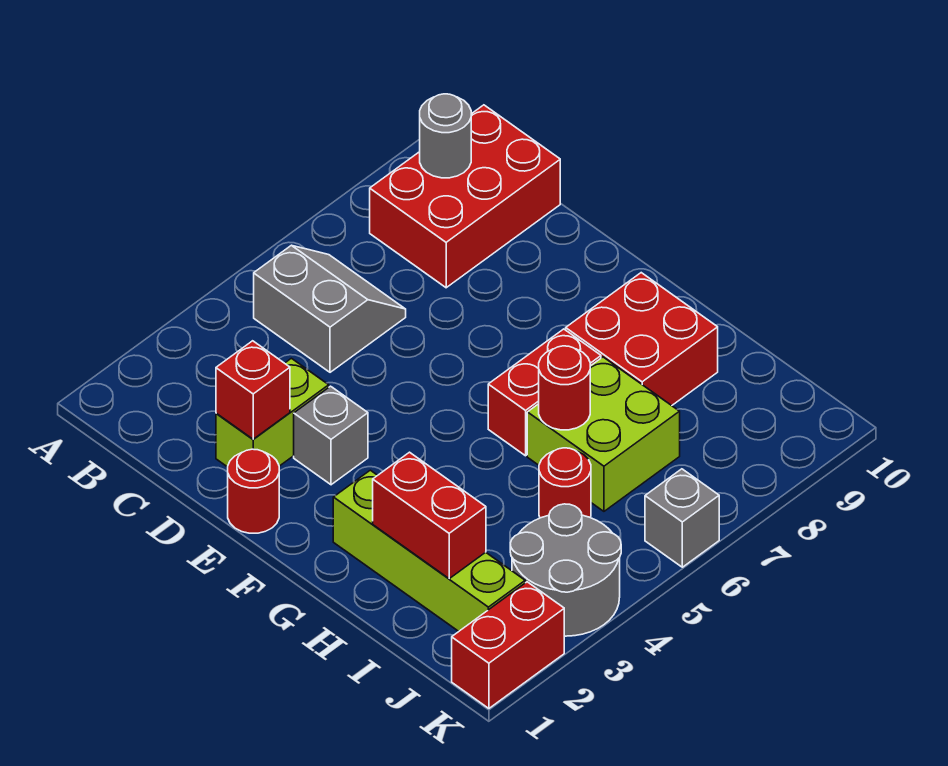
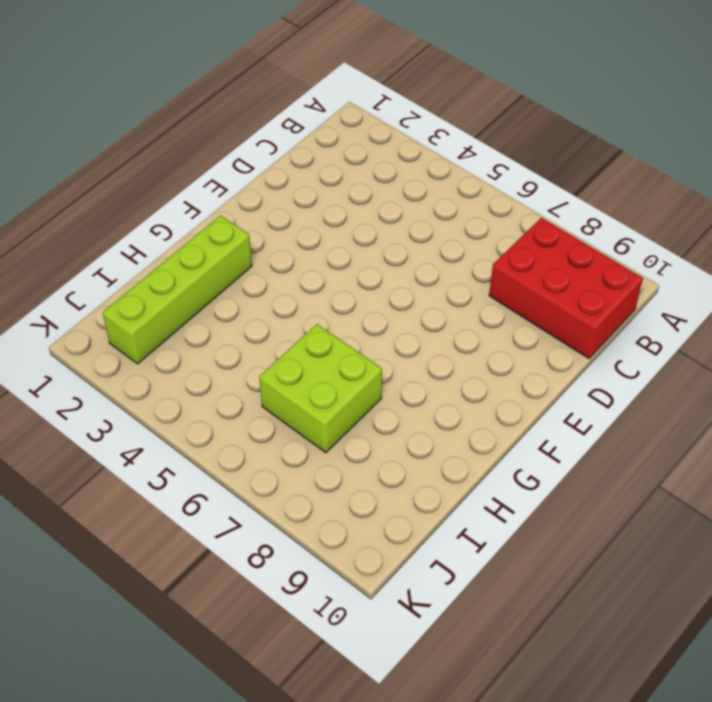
none -> grey slope B5:C6 level 1 top 5
none -> lime brick D2:D3 level 1
none -> red round brick E1 level 1

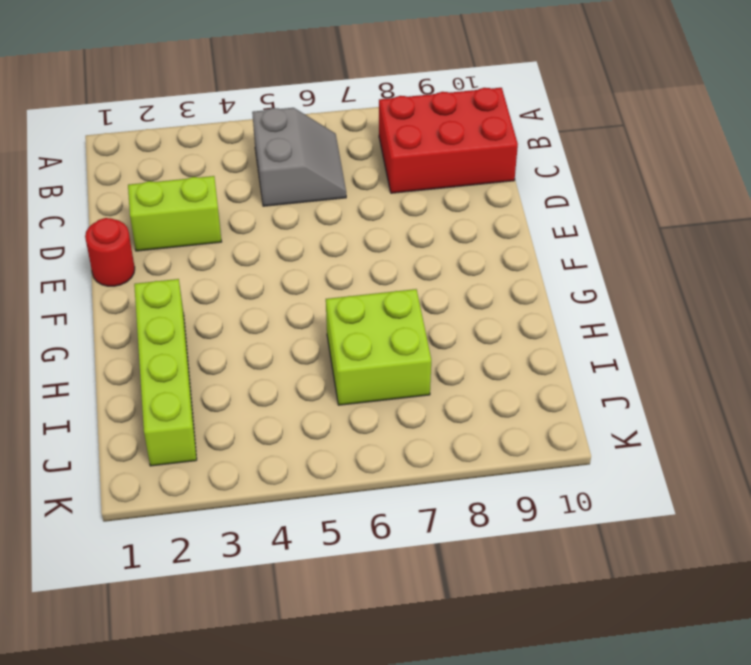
none -> grey brick E3 level 1
none -> red brick G6:G7 level 1
none -> red brick G8:H9 level 1

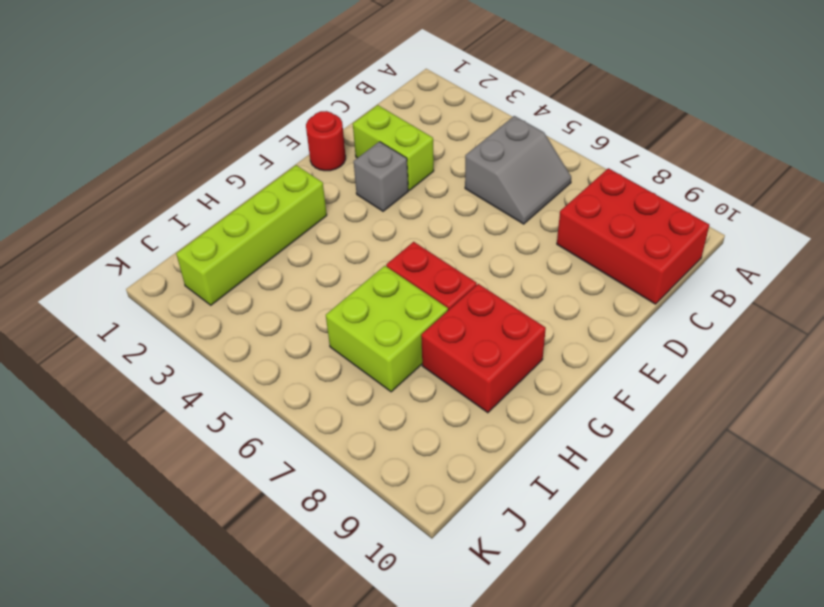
none -> red round brick I5 level 1
none -> grey round brick J3:K4 level 1
none -> red brick K1:K2 level 1

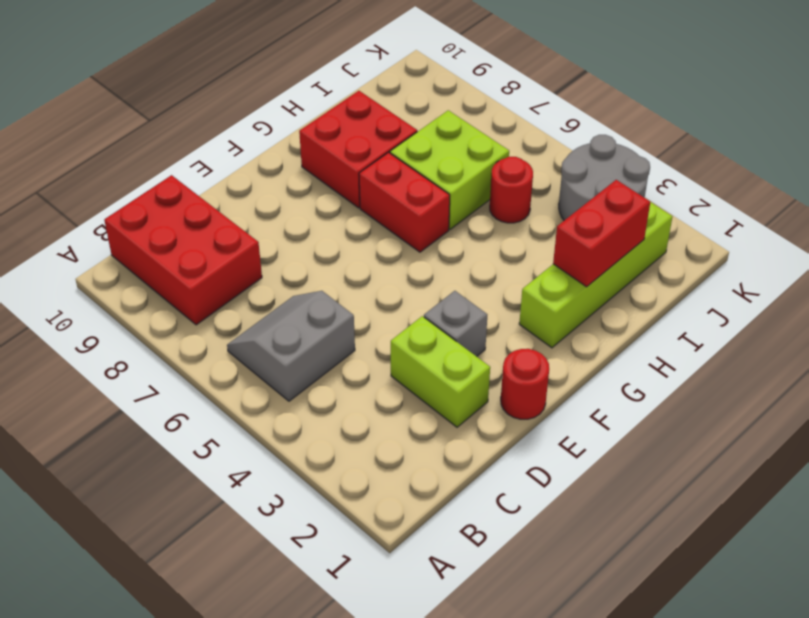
none -> red brick K1:K2 level 1
none -> grey brick K6 level 1
none -> grey round brick B9 level 2

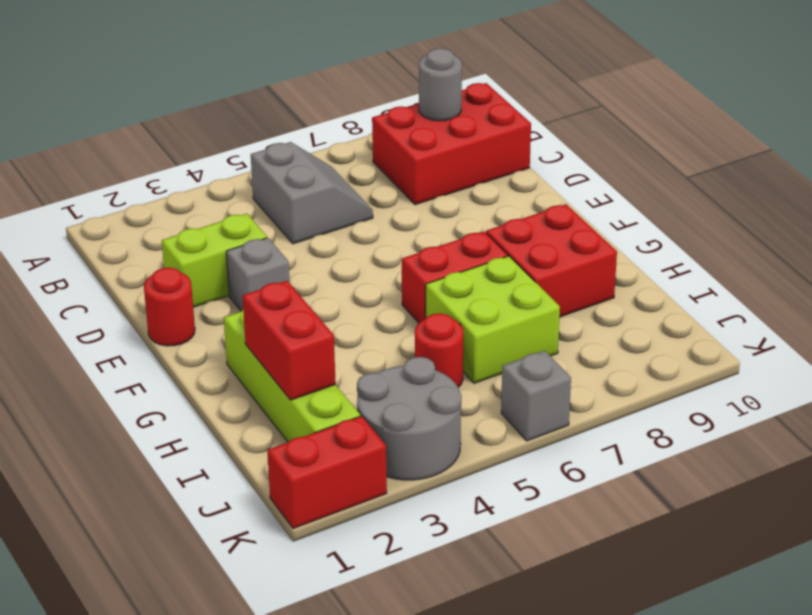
none -> red brick D2 level 2
none -> red round brick H6 level 2

